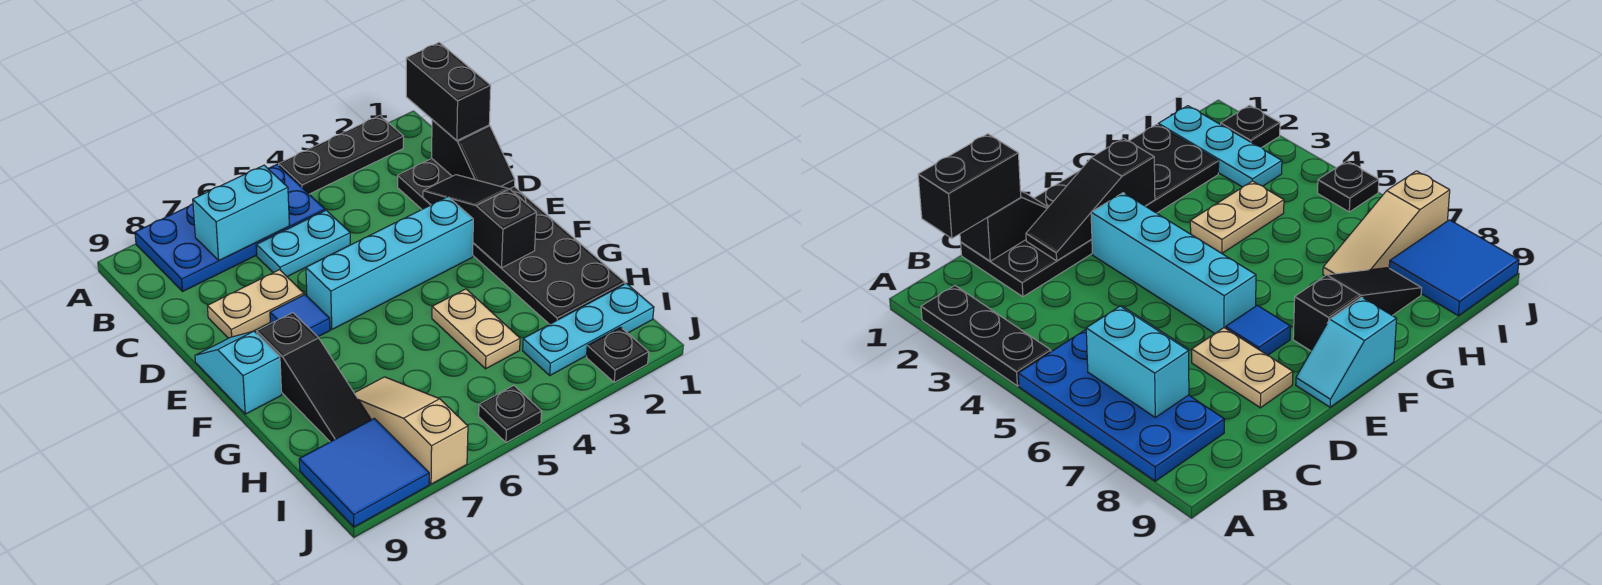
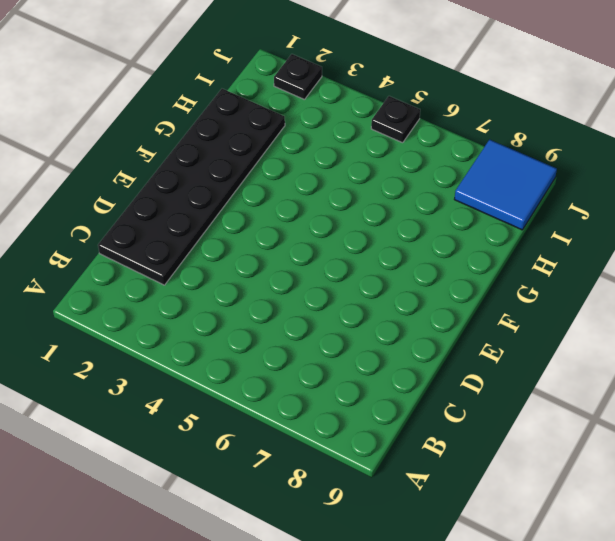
none -> black plate A2:A4 level 1
none -> blue plate A5:B8 level 1
none -> cyan plate C5:C6 level 1

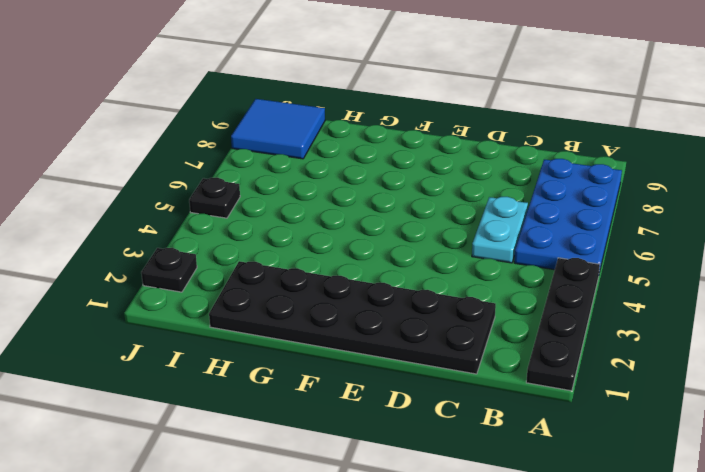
black plate A1:A4 level 1 -> black plate A2:A4 level 1
none -> tan plate D7:D8 level 1
none -> cyan brick E3:E6 level 1
none -> blue tile E7 level 1

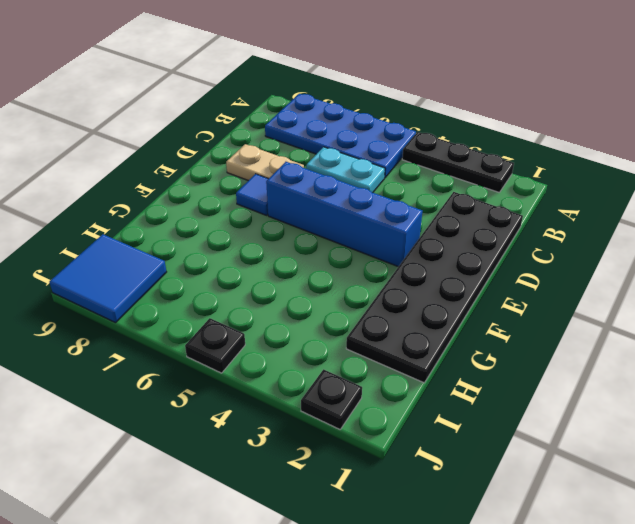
blue brick E3:E6 level 1 -> cyan brick E3:E6 level 1
none -> cyan slope E9:F9 level 1 top F
none -> black slope F8:H8 level 1 top F
none -> tan plate G4:H4 level 1

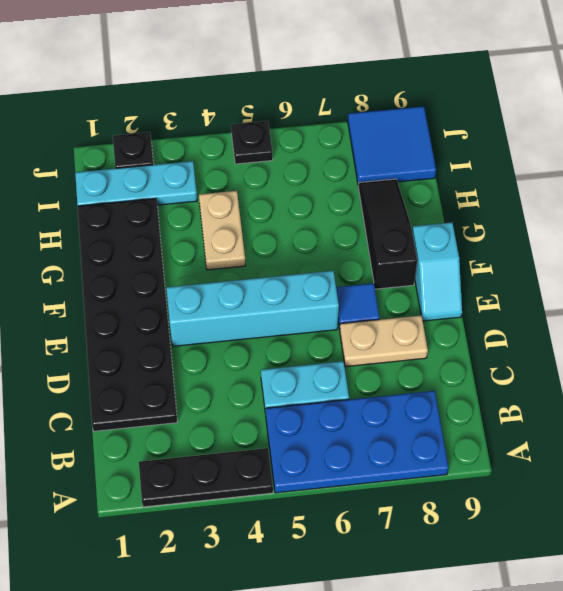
none -> tan slope H7:J7 level 1 top J
none -> cyan brick B6:B7 level 2
none -> black slope C1:D1 level 2 top C

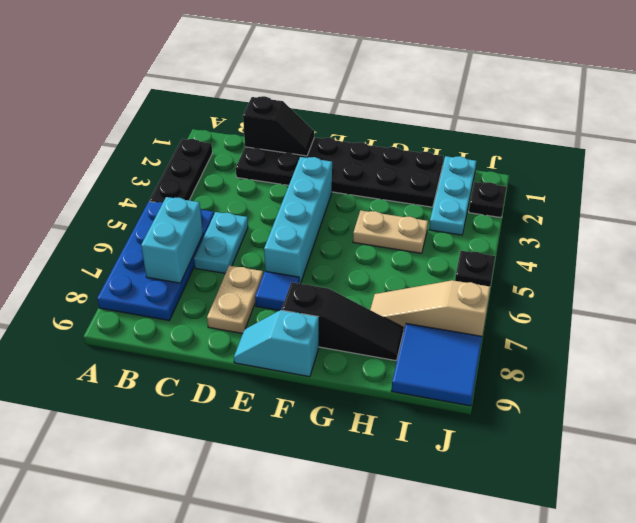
none -> black slope D2:F2 level 2 top F
none -> black brick B1:C1 level 3

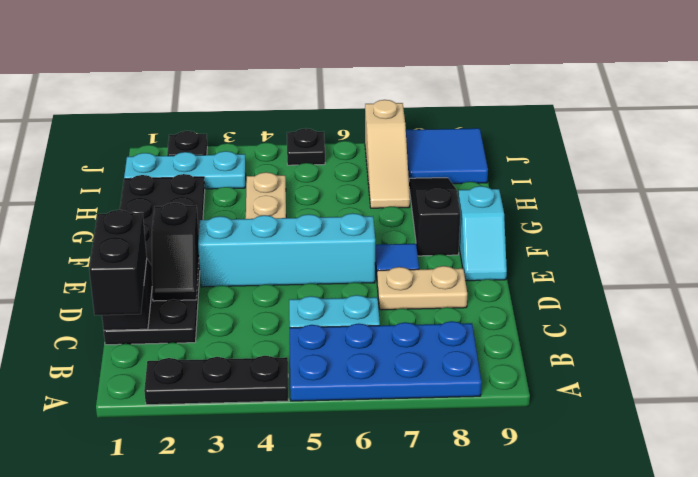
black slope D2:E2 level 2 top E -> black slope D2:F2 level 2 top F
none -> cyan brick B6:B7 level 2

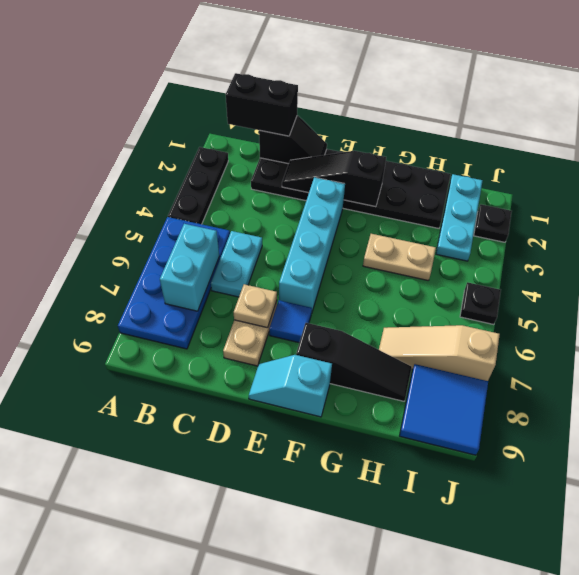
tan plate D7 level 2 -> none

